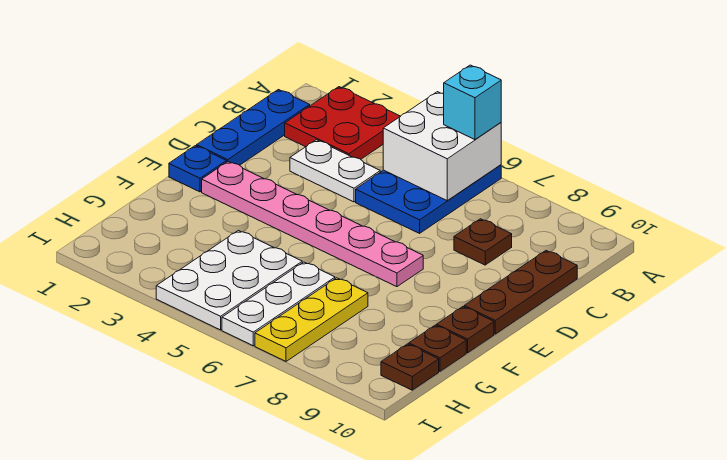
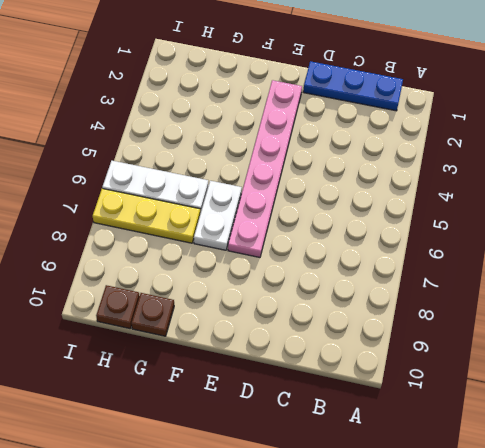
white plate F6:F7 level 1 -> white plate C3:C4 level 1
none -> red plate A2:B3 level 1
none -> blue plate A5:C6 level 1
none -> brown plate C8 level 1

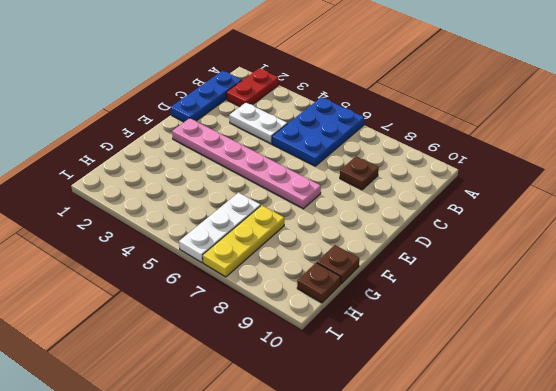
red plate A2:B2 level 1 -> red plate A2:B3 level 1
none -> brown plate C10:E10 level 1
none -> blue plate E1 level 1
none -> brown plate F10 level 1

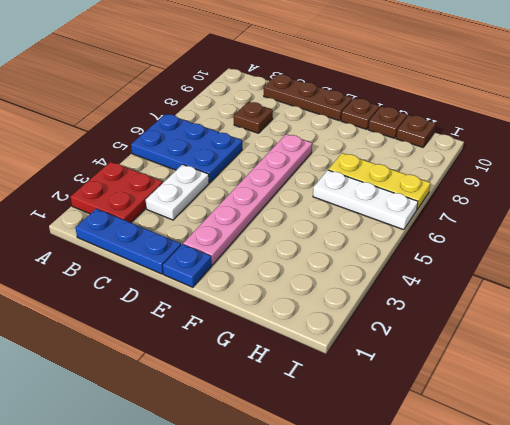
none -> white plate G4:I5 level 1
none -> white brick A5:B6 level 2
none -> cyan brick A6 level 3

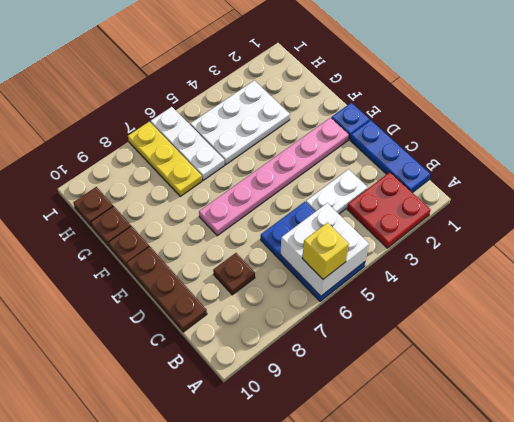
yellow brick A6 level 3 -> cyan brick A6 level 3
white plate G3:H5 level 1 -> white plate G4:I5 level 1

